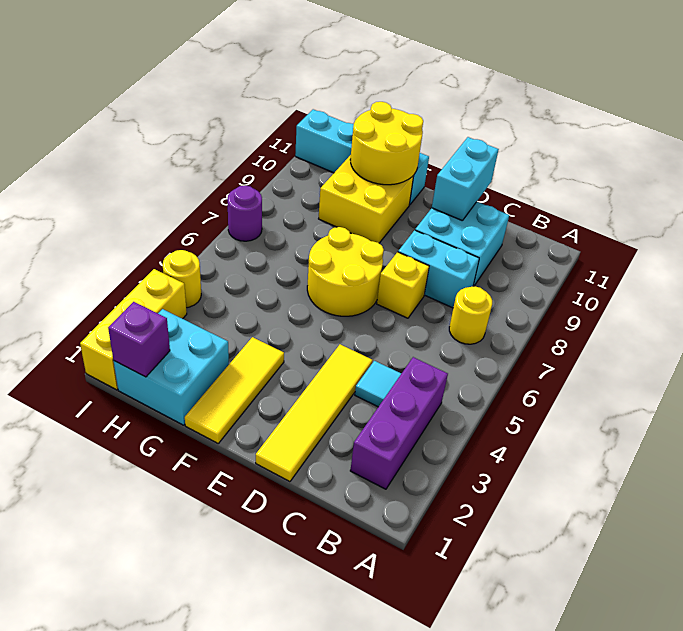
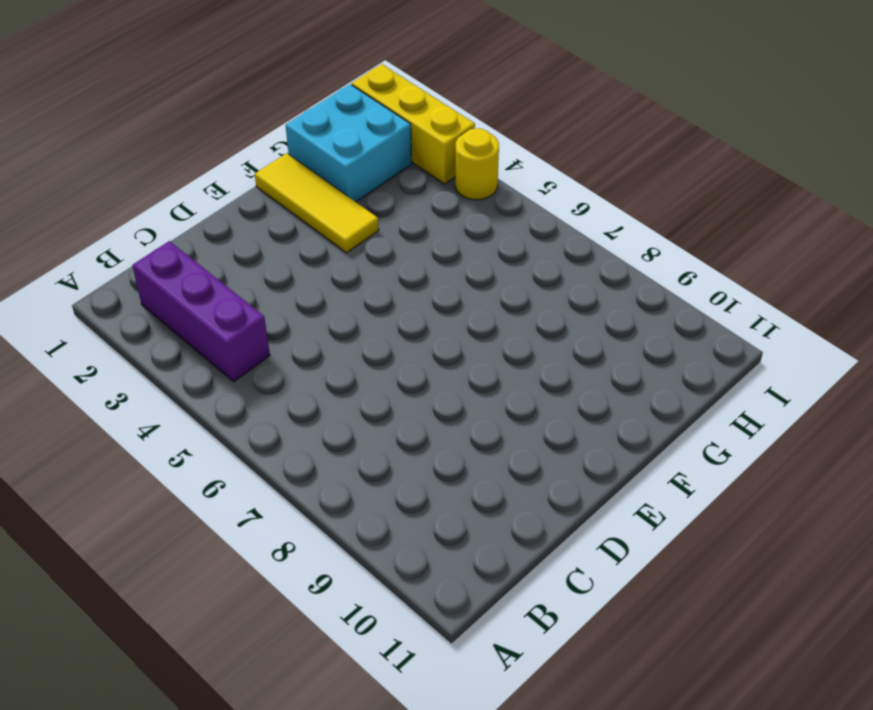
none -> yellow round brick B7 level 1
none -> cyan tile C4 level 1
none -> cyan brick C8:D8 level 1

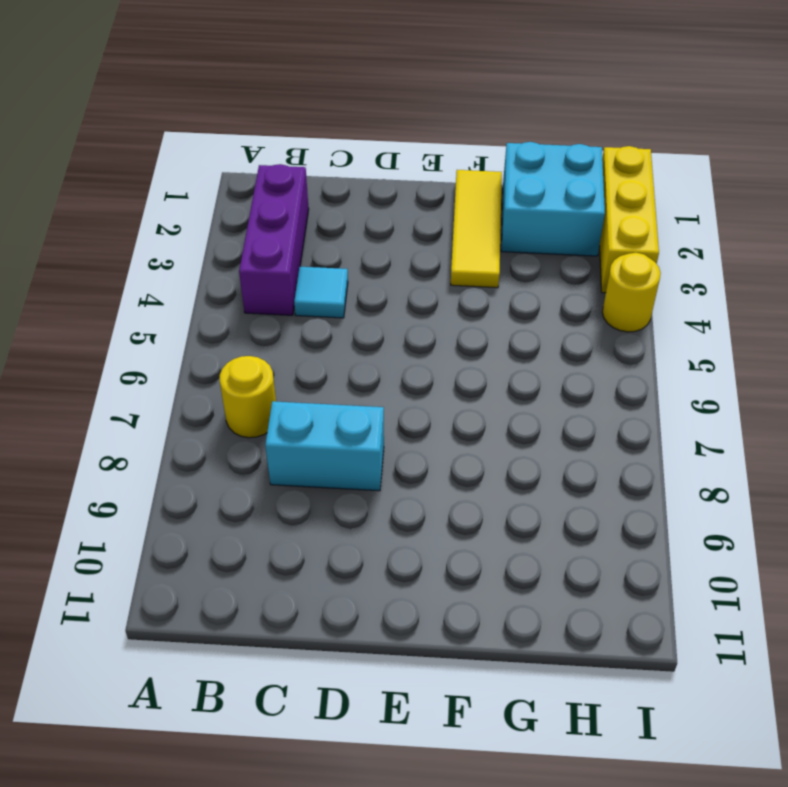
none -> cyan brick C9:D10 level 1
none -> yellow tile D1:D4 level 1
none -> yellow brick D7 level 1

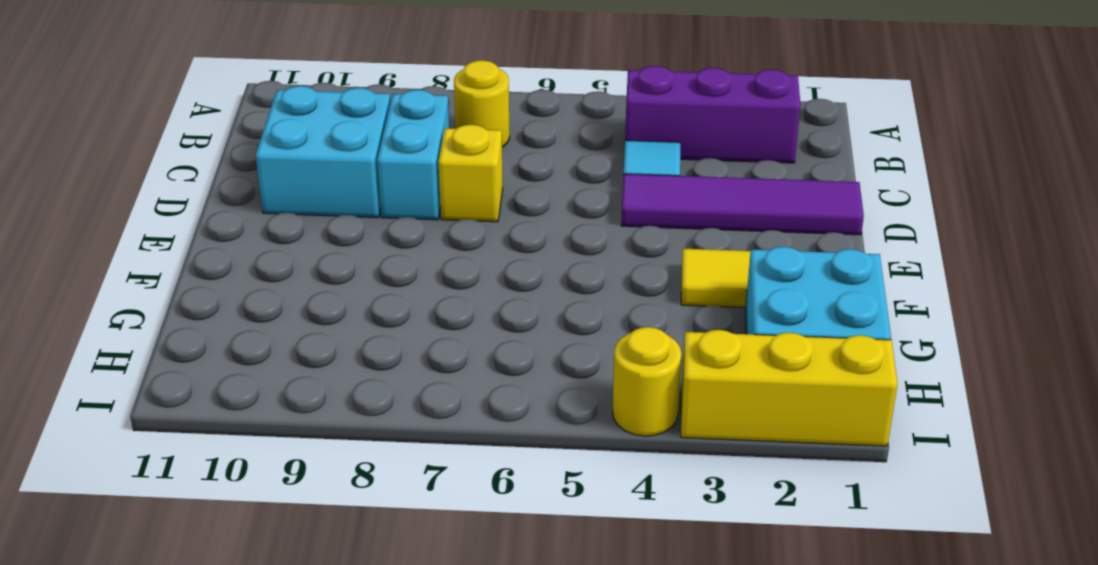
purple tile D1:D4 level 1 -> yellow tile D1:D4 level 1
none -> yellow round brick E6:F7 level 1
none -> yellow brick F9:G10 level 1
none -> cyan brick F11:I11 level 1

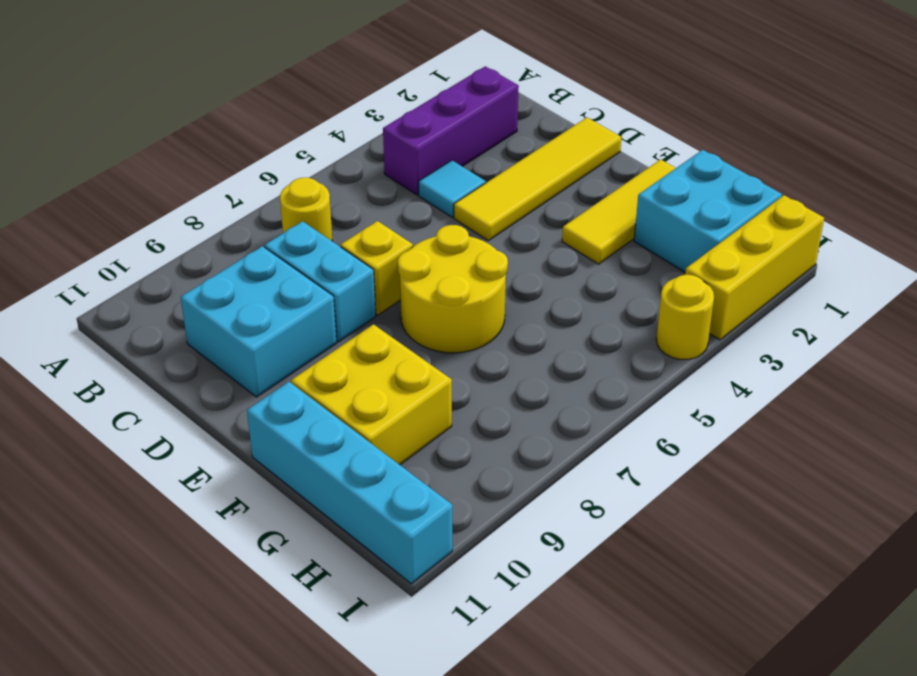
none -> purple round brick I7 level 1
none -> cyan brick D10:D11 level 2
none -> yellow round brick F10:G11 level 2

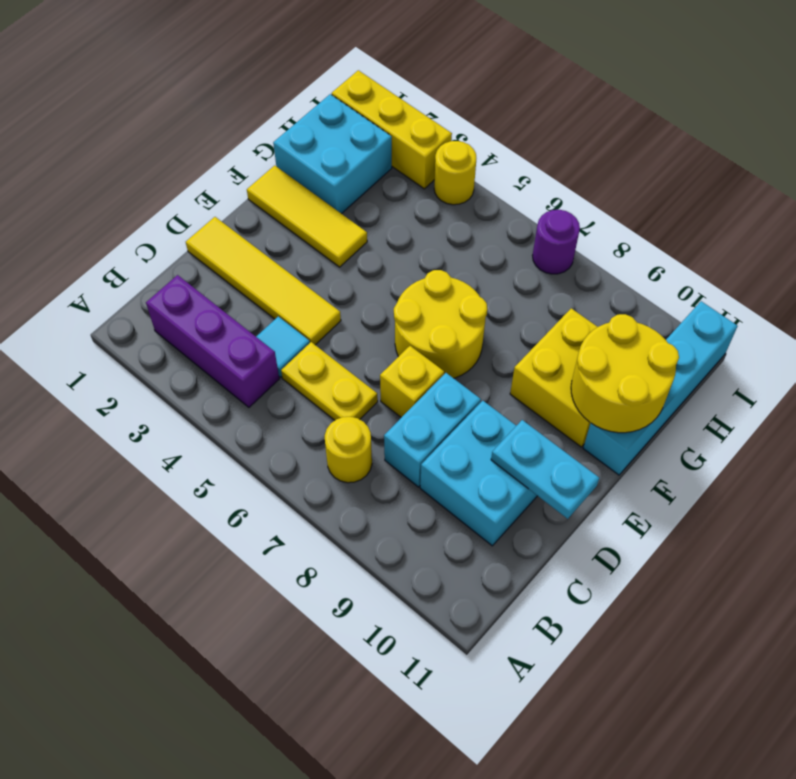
yellow plate C5:C6 level 1 -> none
cyan plate D10:D11 level 2 -> cyan brick D10:D11 level 2
none -> purple brick H1 level 2

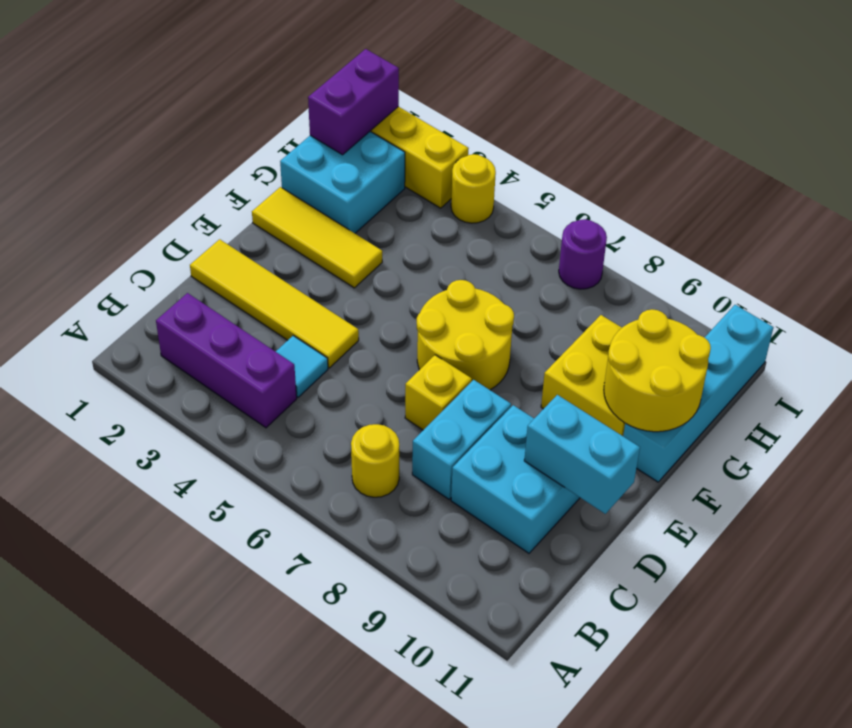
purple brick H1:I1 level 2 -> purple brick H1 level 2

